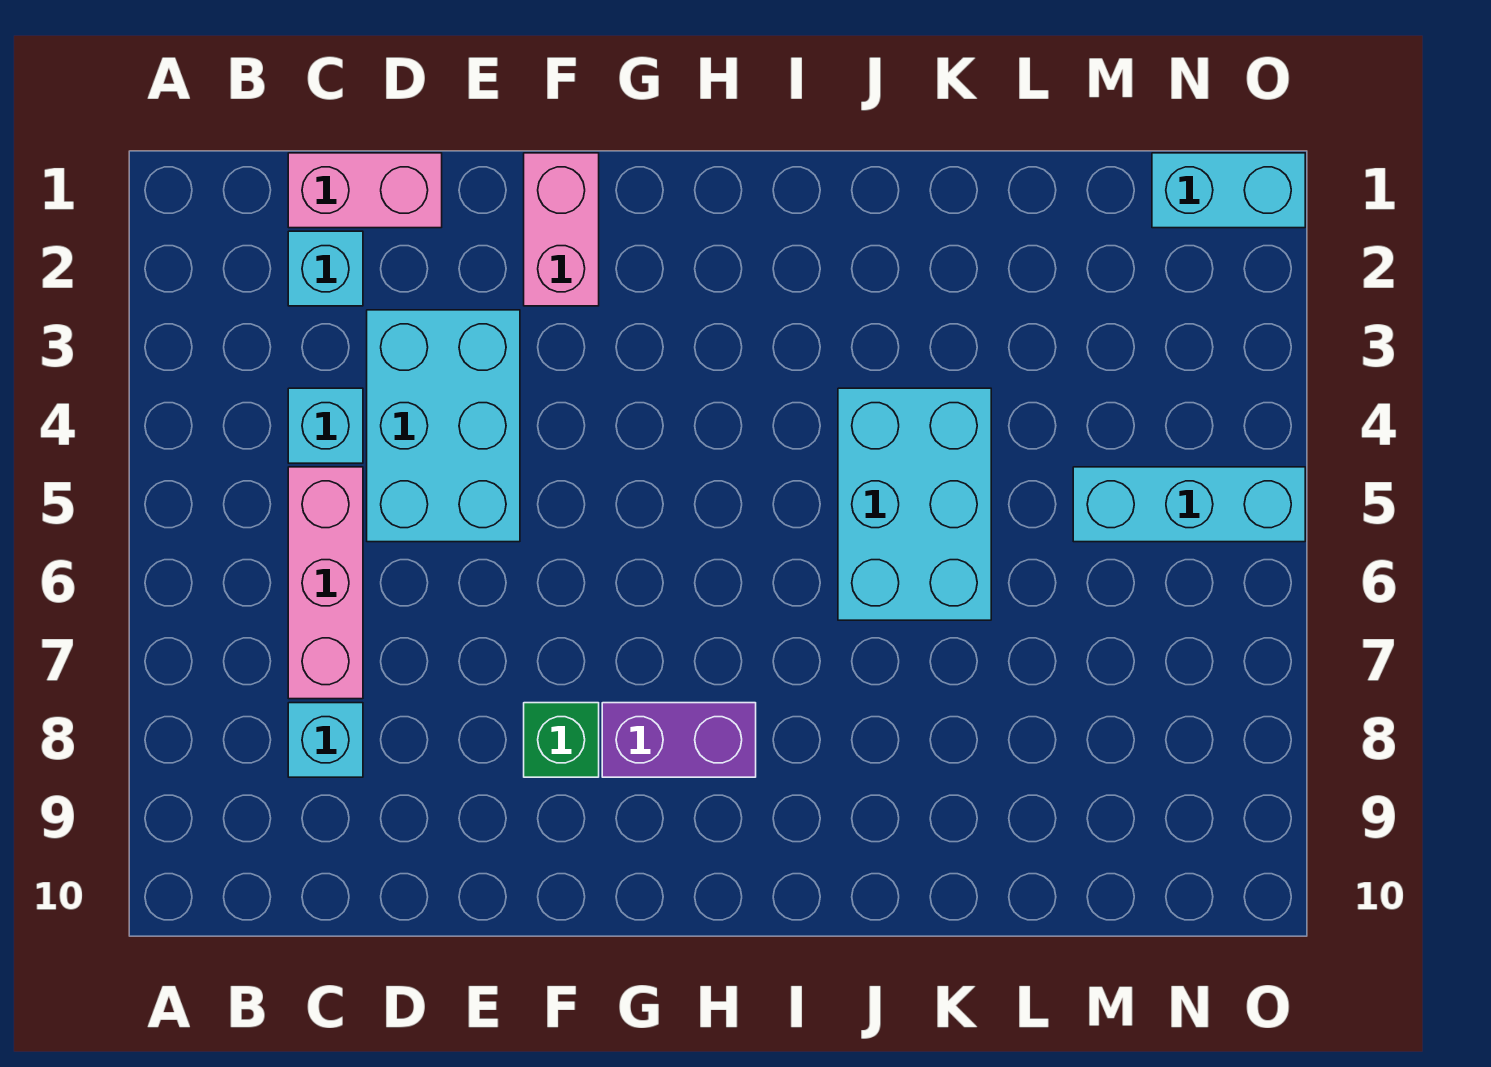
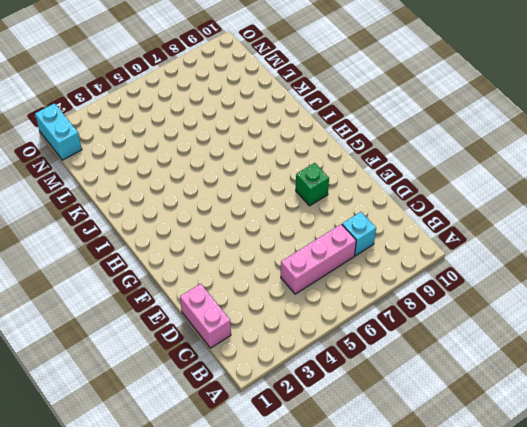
none -> cyan brick C2 level 1
none -> cyan brick C4 level 1
none -> cyan brick D3:E5 level 1

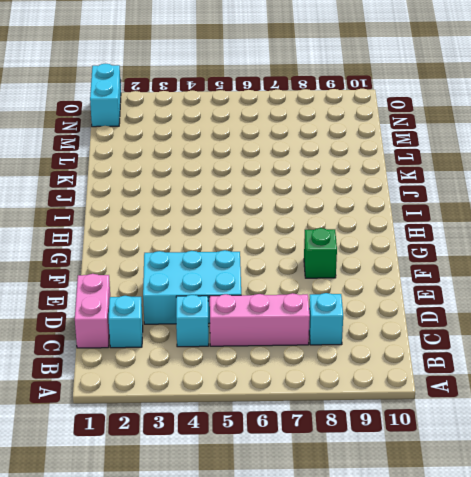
none -> pink brick F1:F2 level 1
none -> purple brick G8:H8 level 1
none -> cyan brick J4:K6 level 1

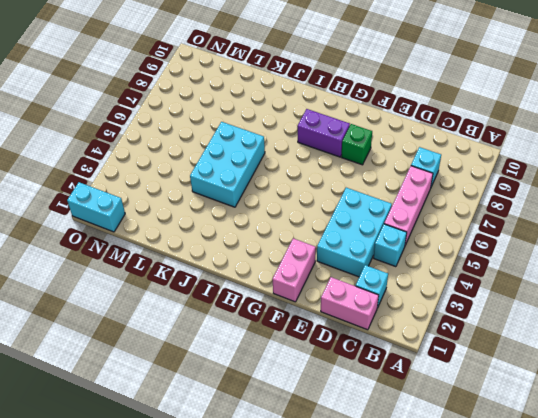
none -> cyan brick M5:O5 level 1

